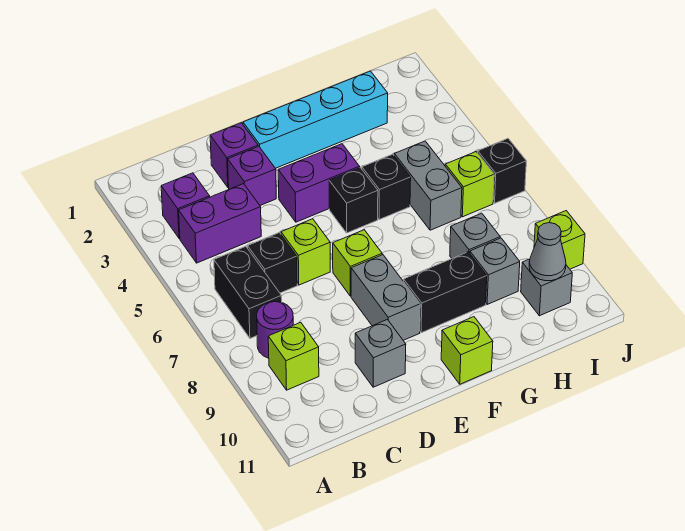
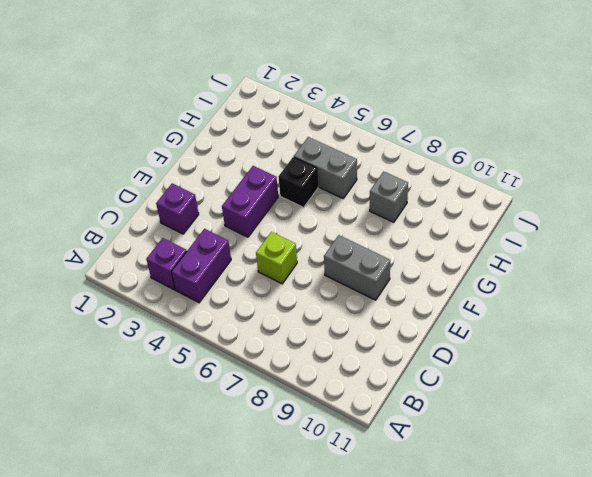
none -> black brick B6:B7 level 1
none -> purple round brick B8 level 1
none -> lime brick B9 level 1

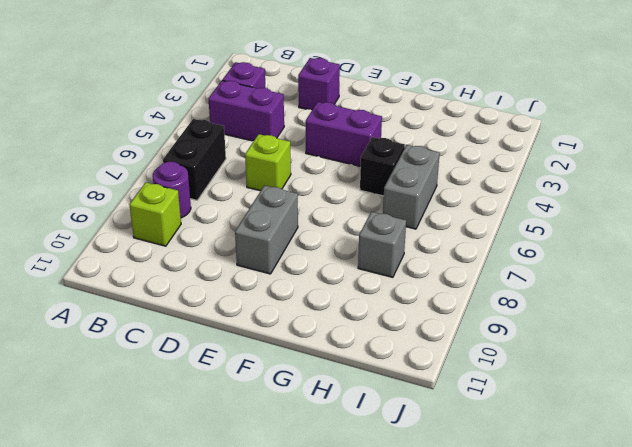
none -> black brick C6 level 1
none -> purple brick D3 level 1
none -> grey brick D10 level 1

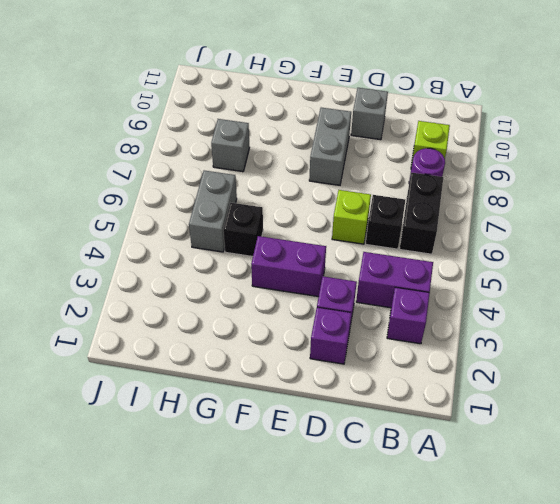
none -> cyan brick E2:H2 level 1
none -> lime brick E7 level 1
none -> black brick F5 level 1

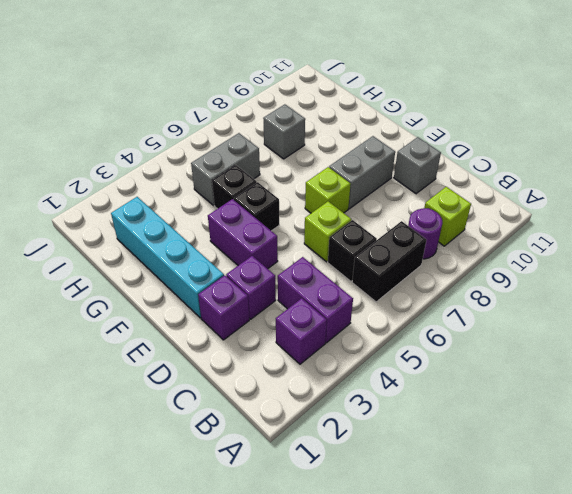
none -> black brick F9:G9 level 1
none -> lime brick F11 level 1
none -> grey brick H9 level 1

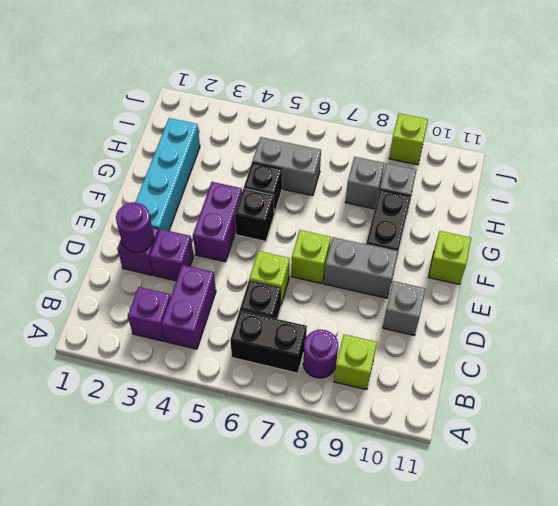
purple round brick D2 level 2 -> none
none -> lime brick I6 level 1
none -> grey brick I10 level 1
none -> black brick J6 level 1

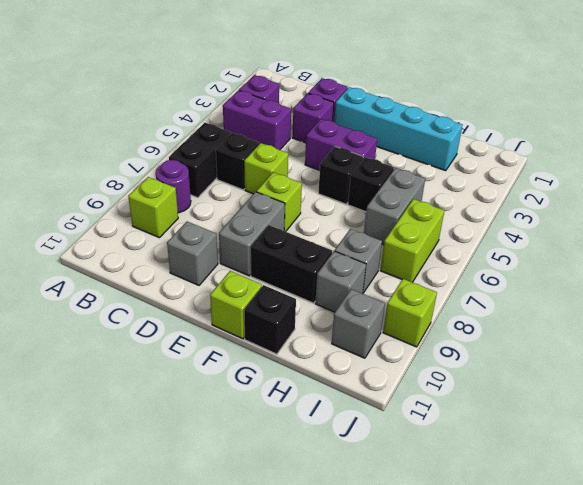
black brick G11 level 1 -> black brick J6 level 1
lime brick I6:I7 level 1 -> lime brick I6 level 1
none -> grey cone I10 level 2

